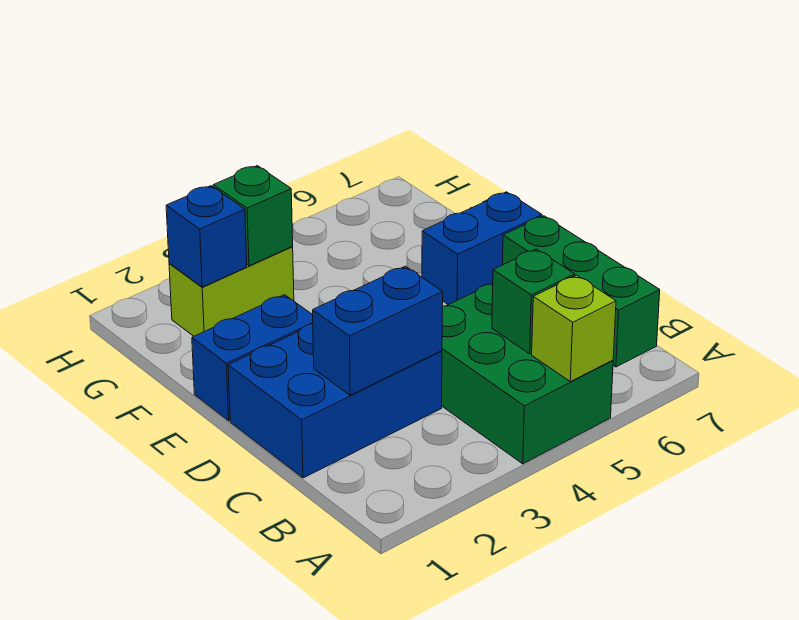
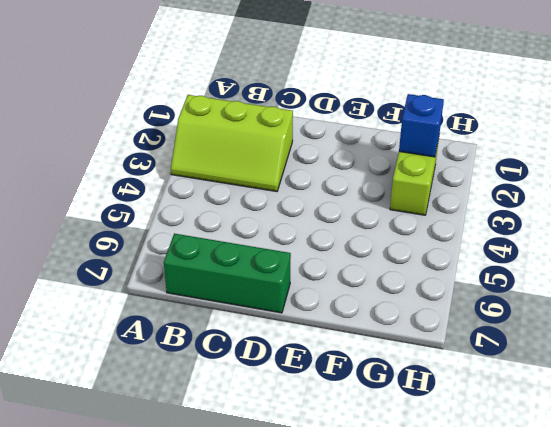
lime slope A2:C3 level 1 top 2 -> blue brick C1:D3 level 1
none -> green brick A4:C5 level 1
none -> blue brick E1:E2 level 1

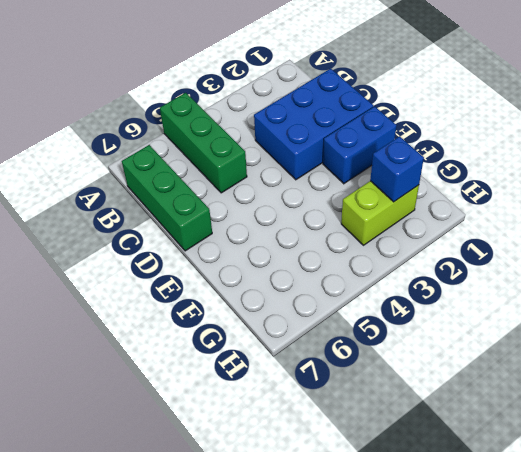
green brick A5:C5 level 1 -> green brick A4:C5 level 1
none -> blue brick E6:E7 level 1
none -> lime brick A5 level 2

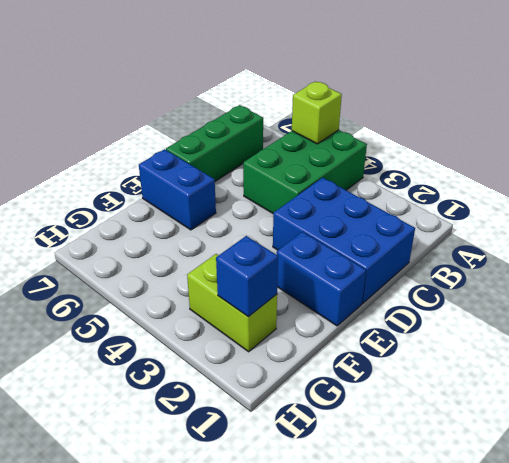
none -> green brick B5 level 2
none -> blue brick C2:C3 level 2

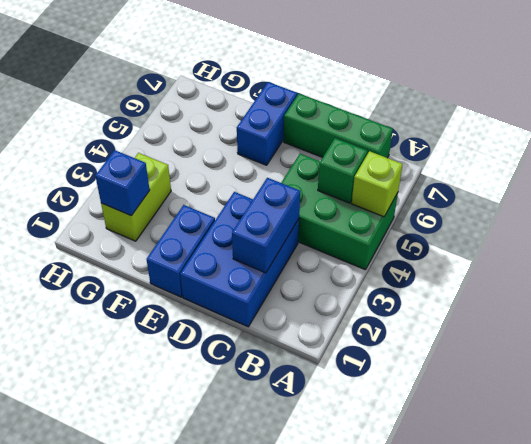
none -> green brick G3 level 2

